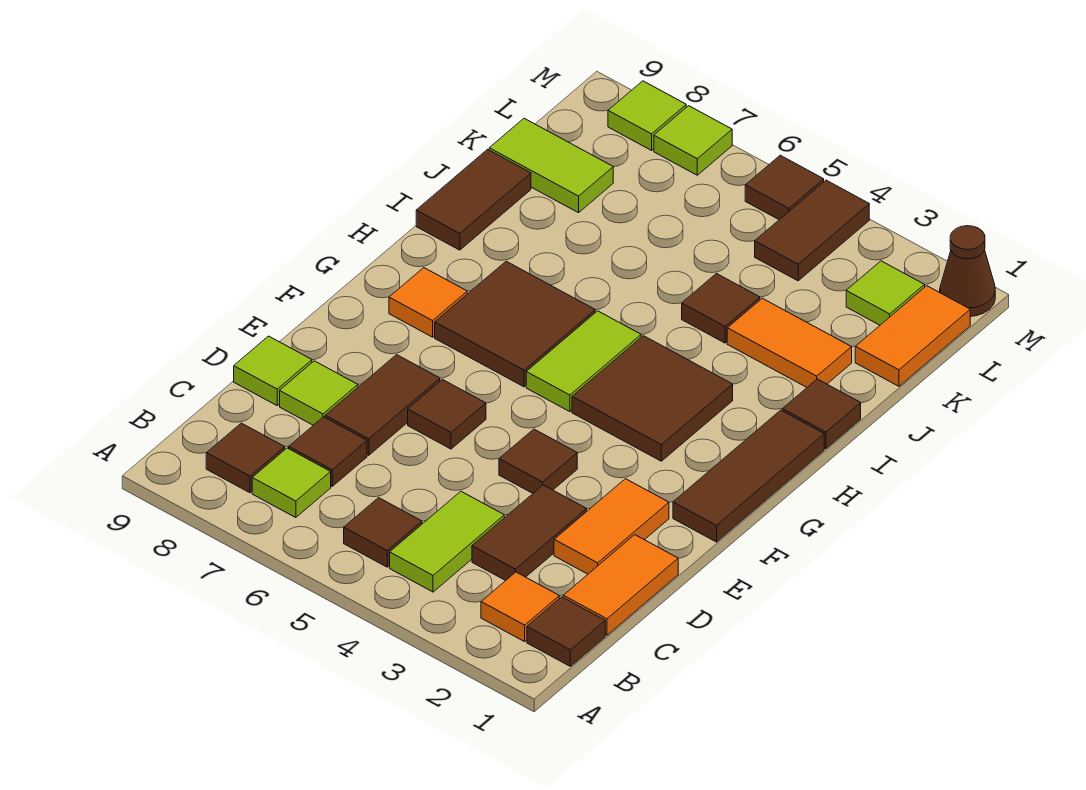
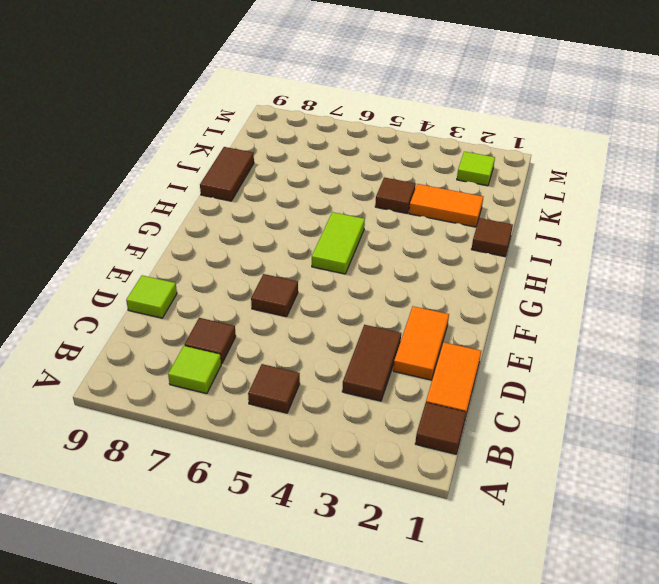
none -> orange tile B2 level 1
none -> lime tile B4:C4 level 1
none -> brown tile B8 level 1
none -> brown tile D7:E7 level 1

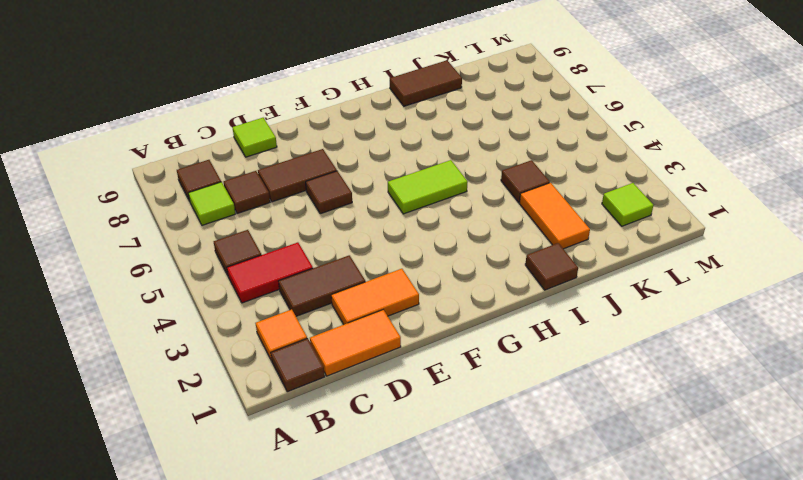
red tile B4:C4 level 1 -> lime tile B4:C4 level 1
none -> lime tile D8 level 1
none -> brown tile E4 level 1
none -> brown tile F1:H1 level 1
none -> brown tile G3:H4 level 1

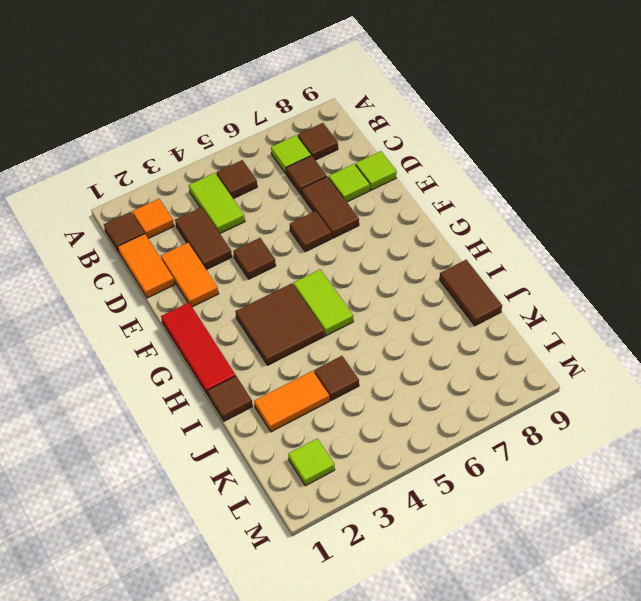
red tile F1:H1 level 1 -> brown tile F1:H1 level 1
none -> brown tile G6:H7 level 1
none -> orange tile G8 level 1
none -> orange tile K1:L1 level 1
none -> lime tile K8:K9 level 1

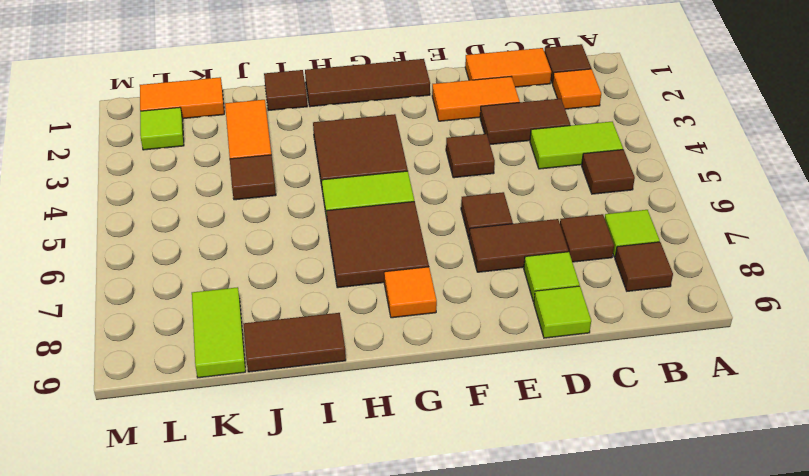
none -> brown tile L4:M4 level 1
none -> brown cone M1 level 1
none -> brown tile M5 level 1
none -> lime tile M7 level 1

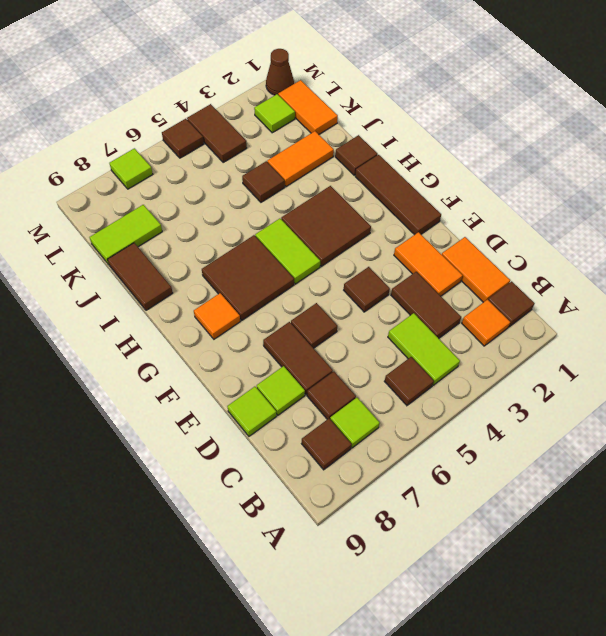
none -> lime tile M8 level 1

